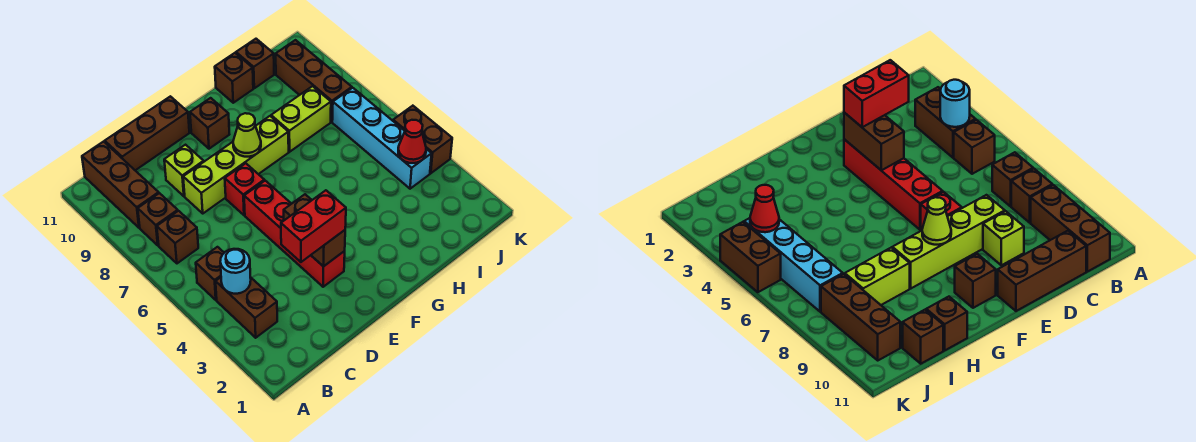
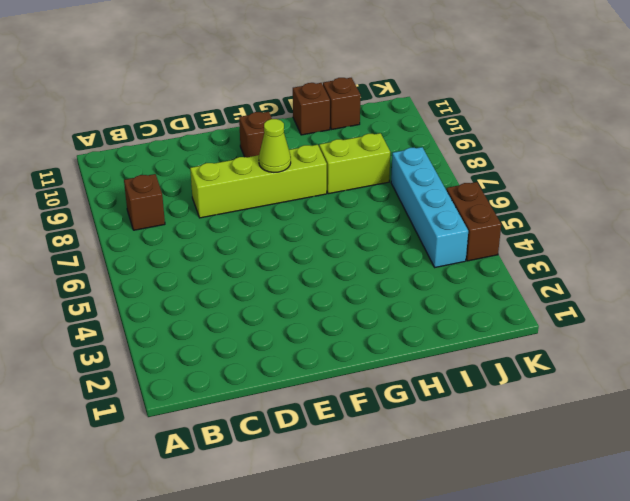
none -> brown brick B3:B4 level 1
none -> brown brick B5 level 1
none -> brown brick B7 level 1

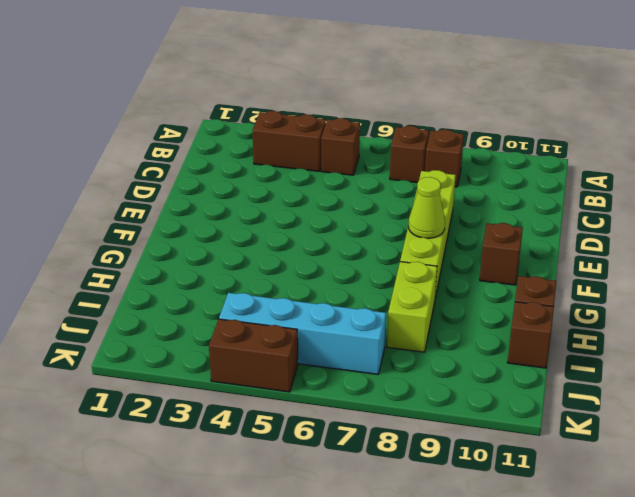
none -> brown brick B9:B11 level 1
none -> brown brick C11:E11 level 1
none -> lime brick D9 level 1

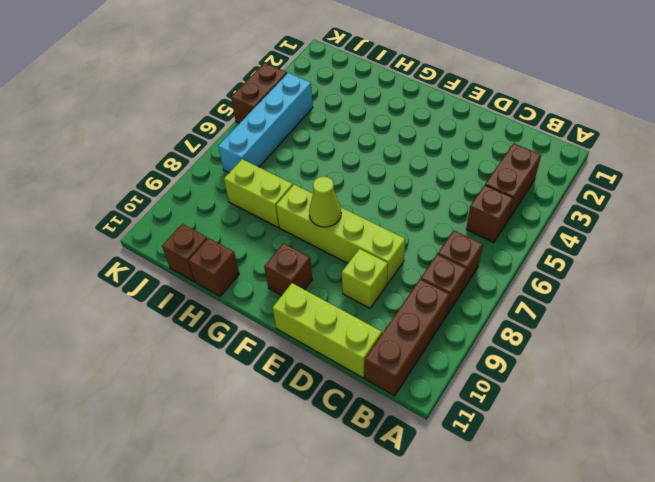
lime brick C11:E11 level 1 -> brown brick C11:E11 level 1
none -> red brick E3:E6 level 1
none -> red brick E7 level 1
none -> brown brick J8:J10 level 1

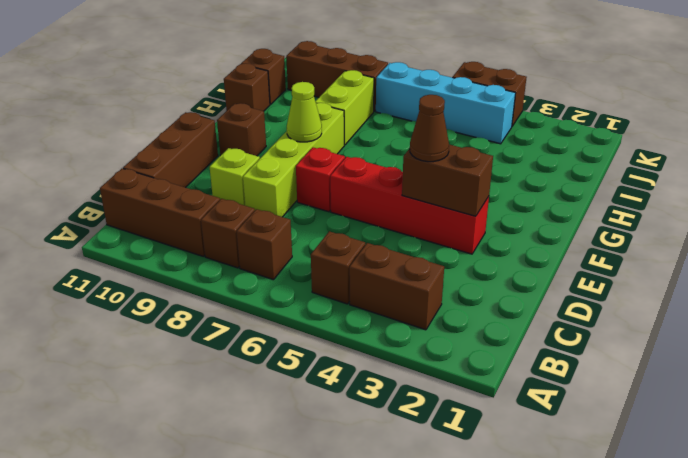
brown cone E4 level 3 -> none
none -> cyan round brick B4 level 2
none -> red cone J4 level 2
none -> red brick D3:E3 level 3

